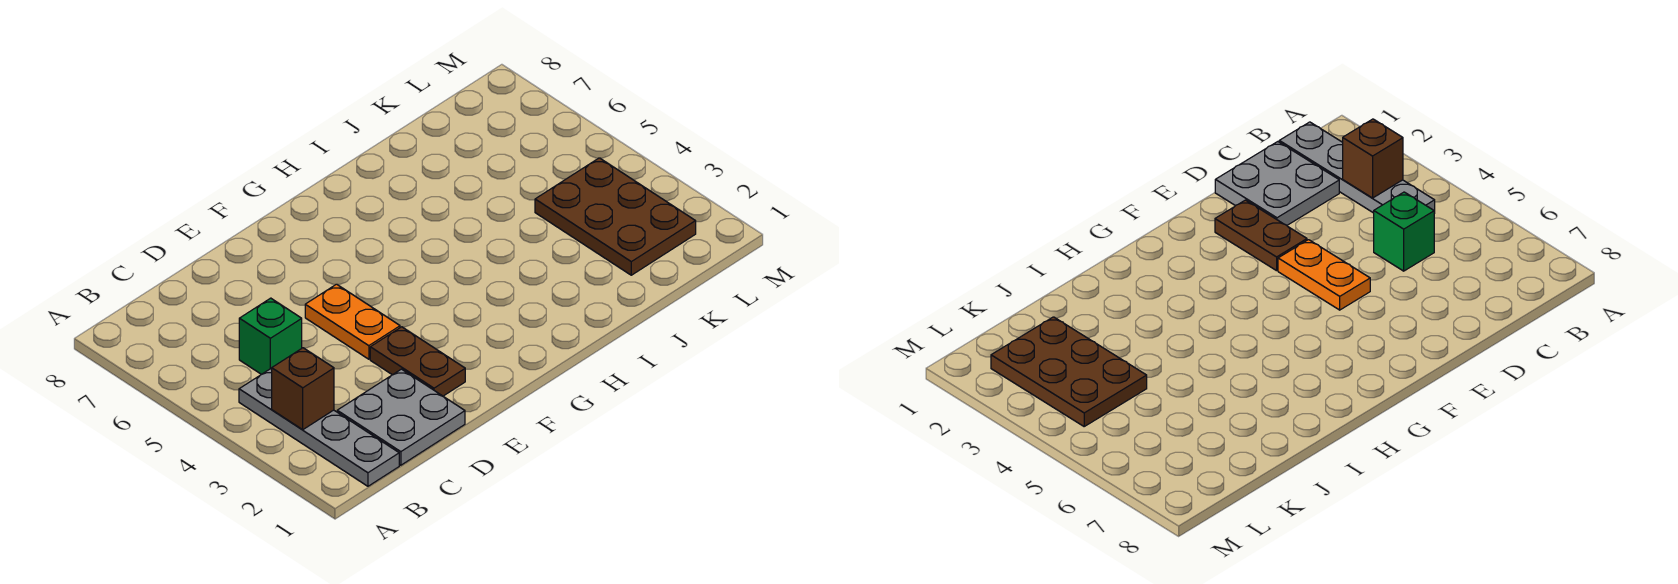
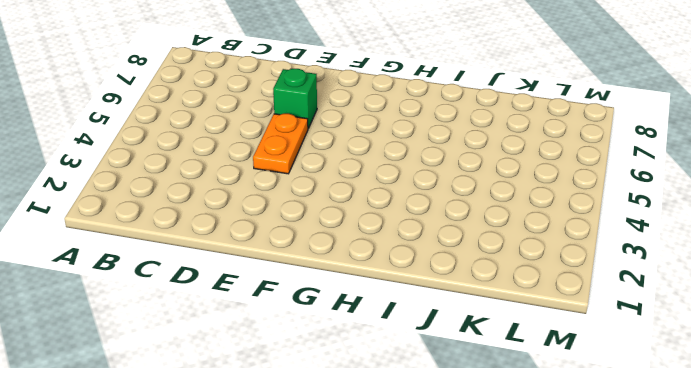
green brick E6 level 1 -> green brick C5 level 1
none -> grey plate B1:B4 level 1
none -> grey plate C1:D2 level 1

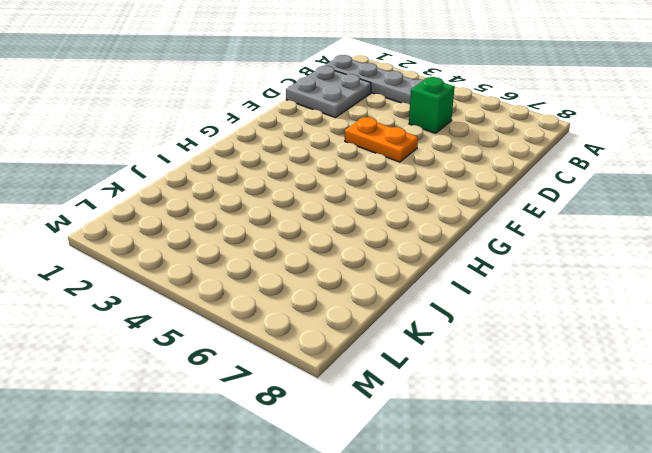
none -> brown plate E2:E3 level 1
none -> brown plate K2:L4 level 1

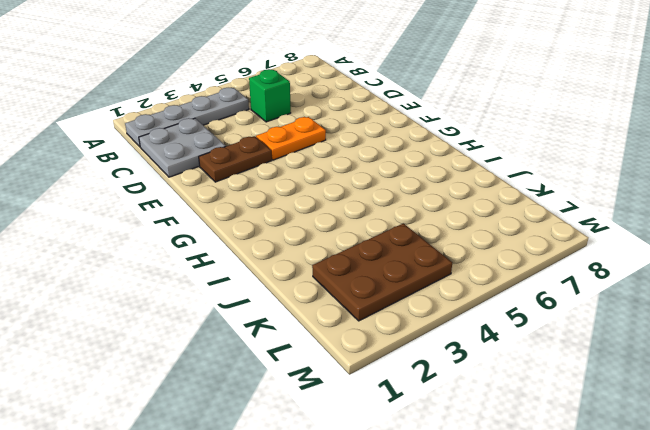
none -> brown brick B3 level 2

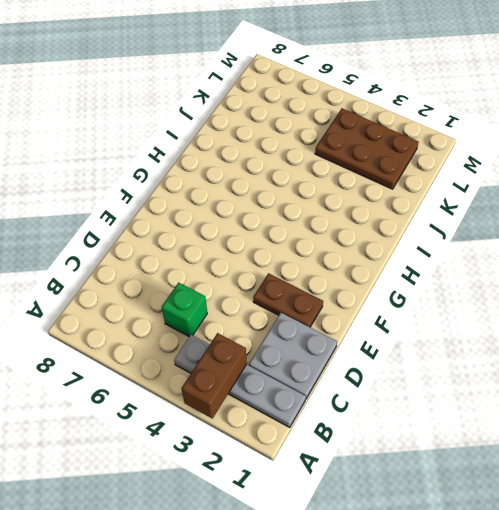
brown brick A3:B3 level 2 -> brown brick B3 level 2
none -> orange plate E4:E5 level 1

